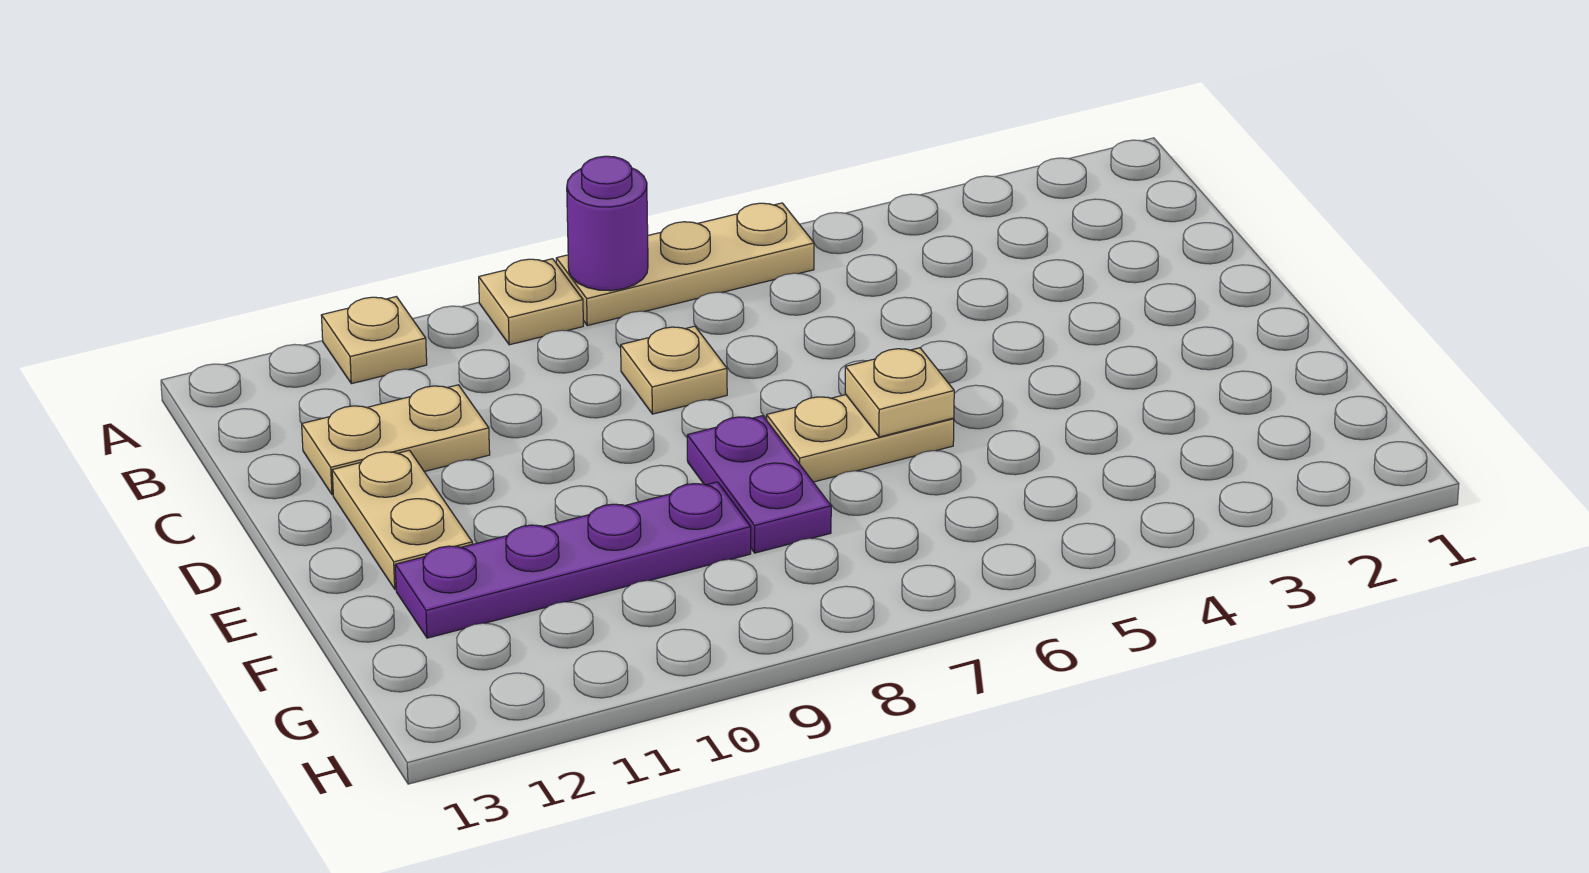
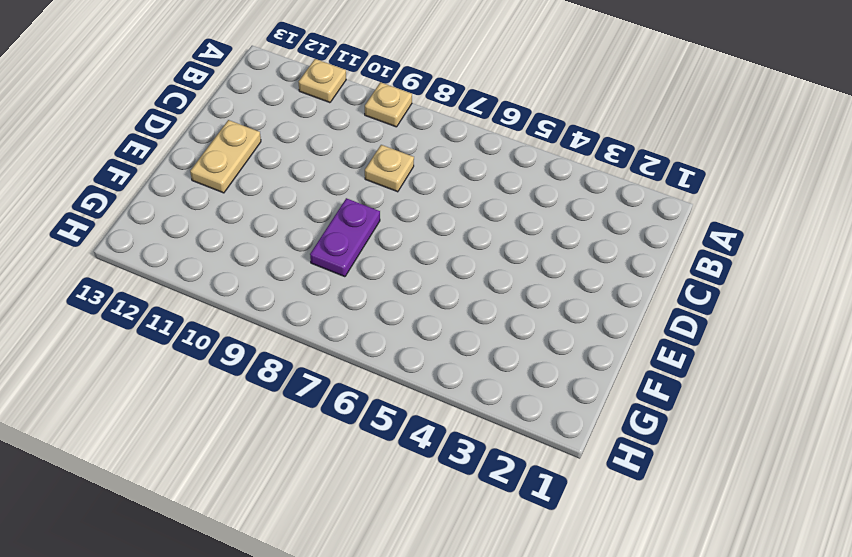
none -> tan plate A6:A8 level 1
none -> tan plate C11:C12 level 1

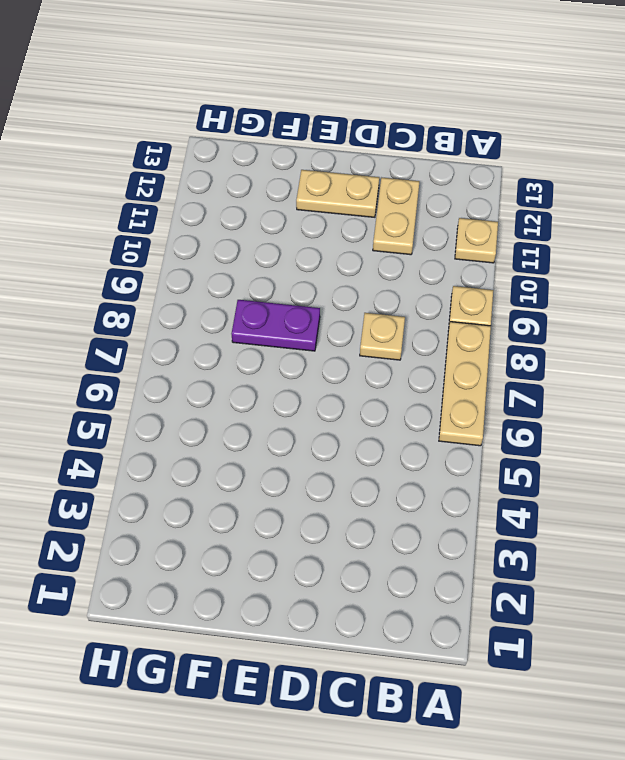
none -> tan plate E6:E7 level 1
none -> purple plate F9:F12 level 1

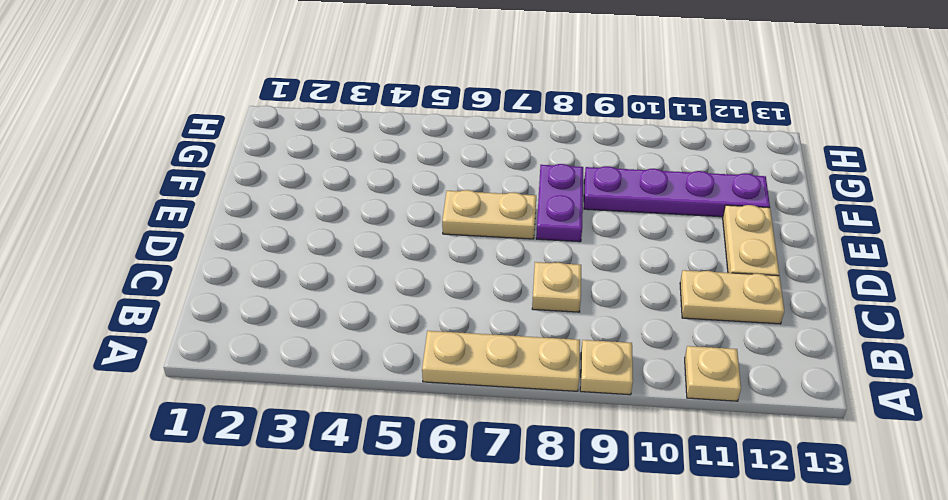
none -> purple round brick A8 level 2
none -> tan plate E6 level 2

